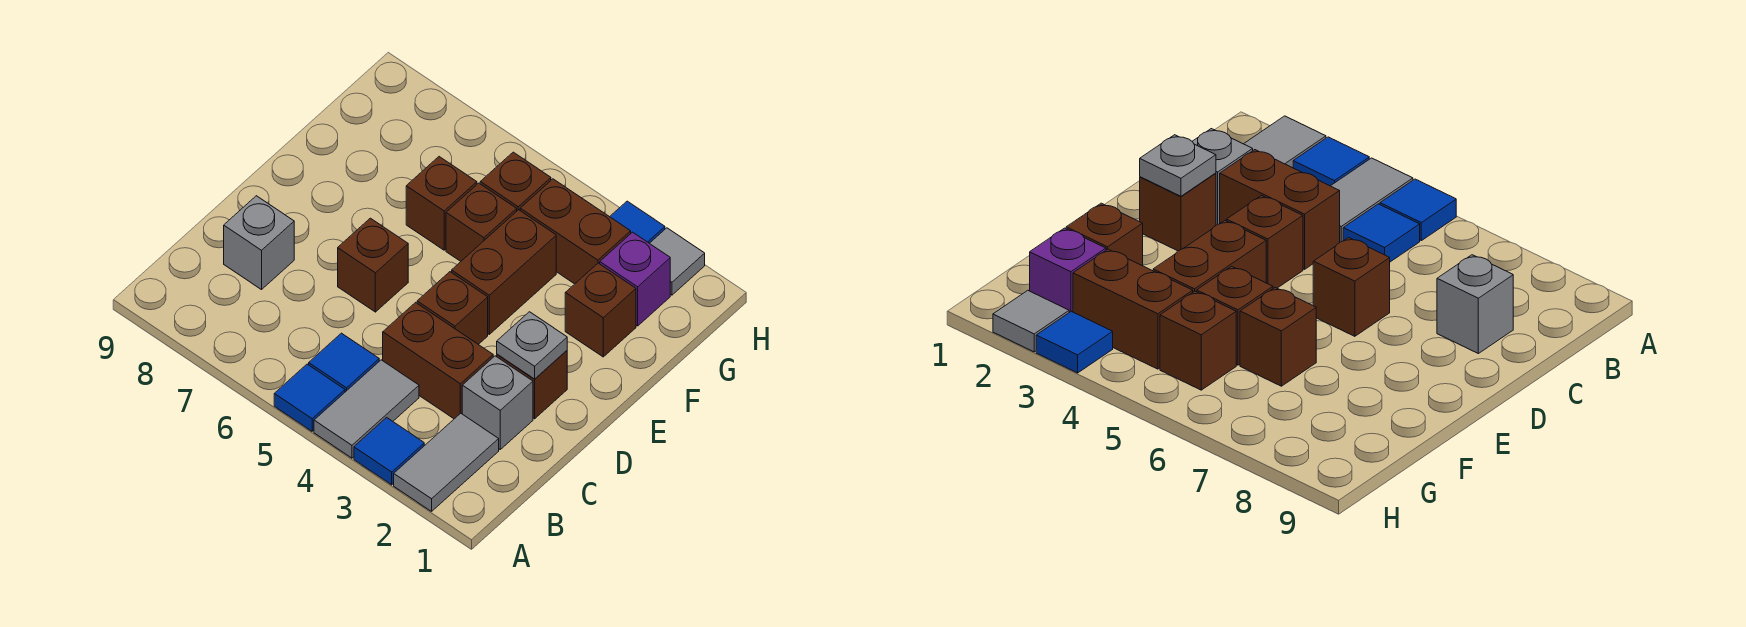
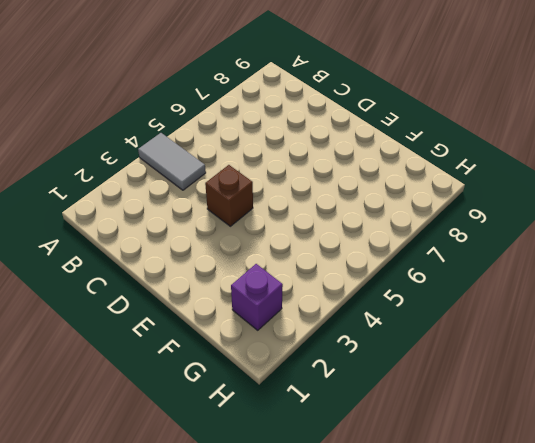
none -> grey tile A2:B2 level 1
none -> blue tile A3 level 1
none -> blue tile A5 level 1

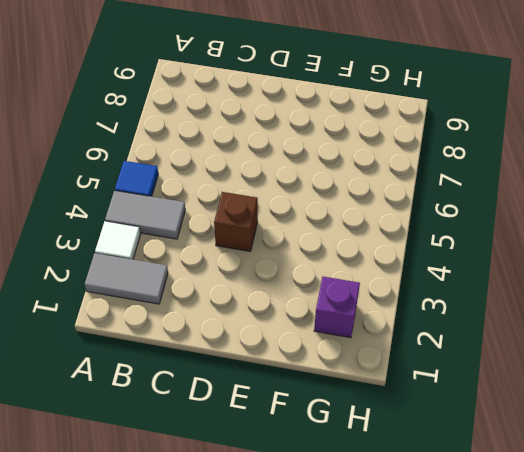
white tile A3 level 1 -> blue tile A3 level 1
none -> blue tile B5 level 1
none -> grey brick C2 level 1
none -> brown brick C3:C4 level 1

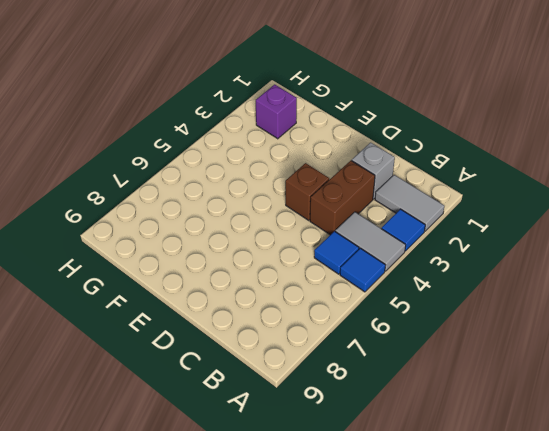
none -> grey brick C8 level 1
none -> brown brick D2 level 1
none -> brown brick D6 level 1

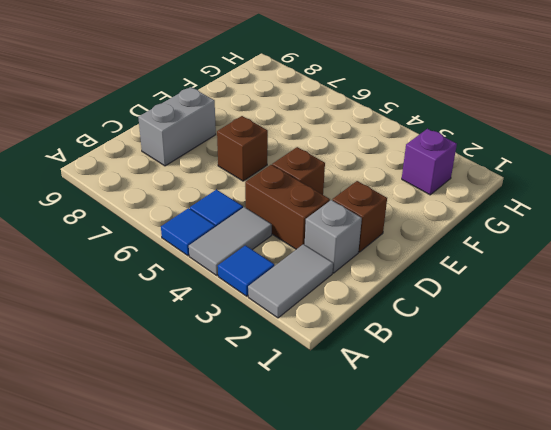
grey brick C8:D8 level 1 -> grey brick C8 level 1
none -> brown brick E4:F4 level 1
none -> brown brick F2 level 1
none -> brown brick F5 level 1

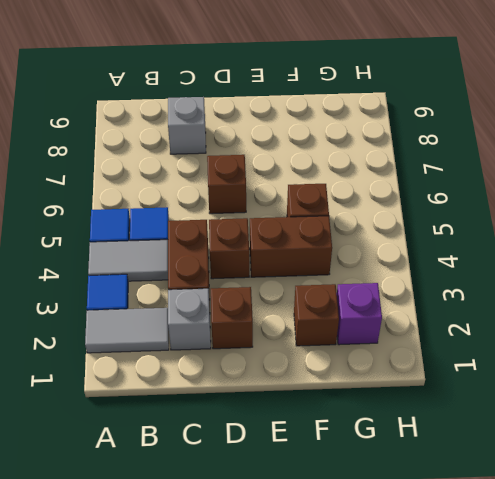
none -> brown brick F6 level 1
none -> brown brick G3:G4 level 1
none -> brown brick G5 level 1

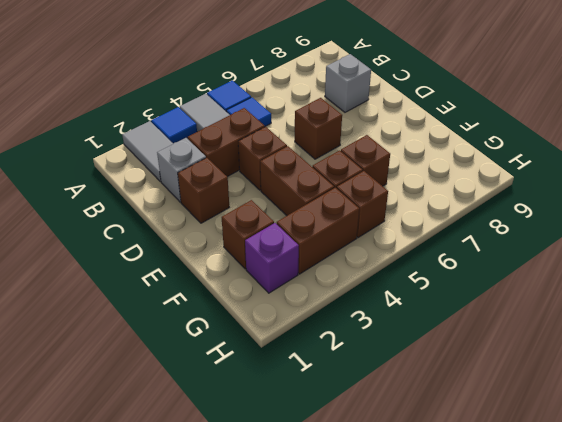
none -> grey tile H2 level 1
none -> blue tile H3 level 1
none -> grey plate D2 level 2

